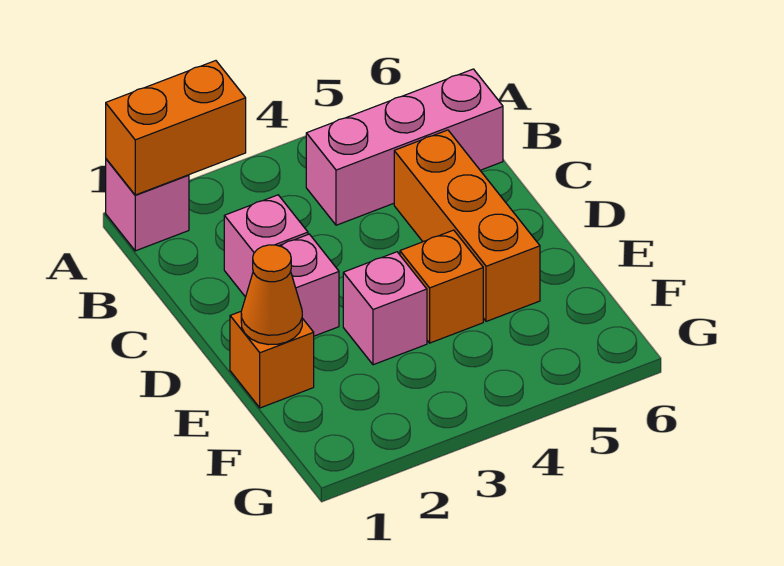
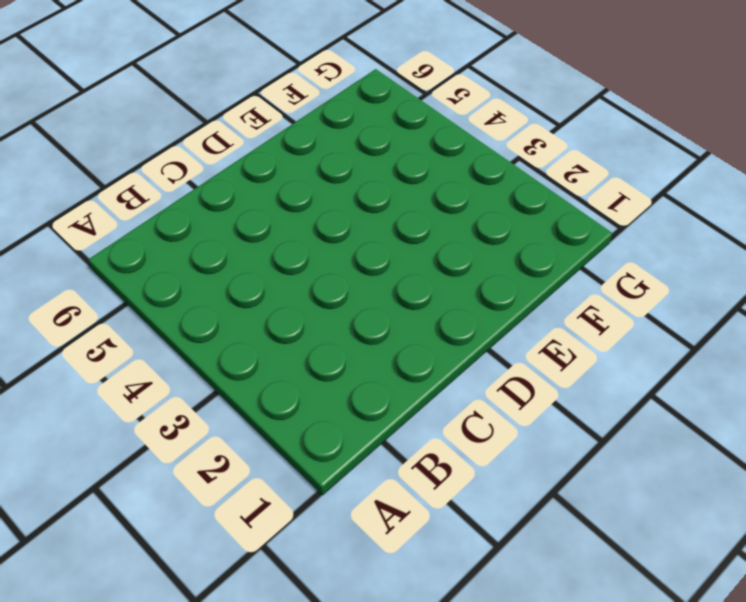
none -> pink brick A1 level 1
none -> pink brick B4:B6 level 1

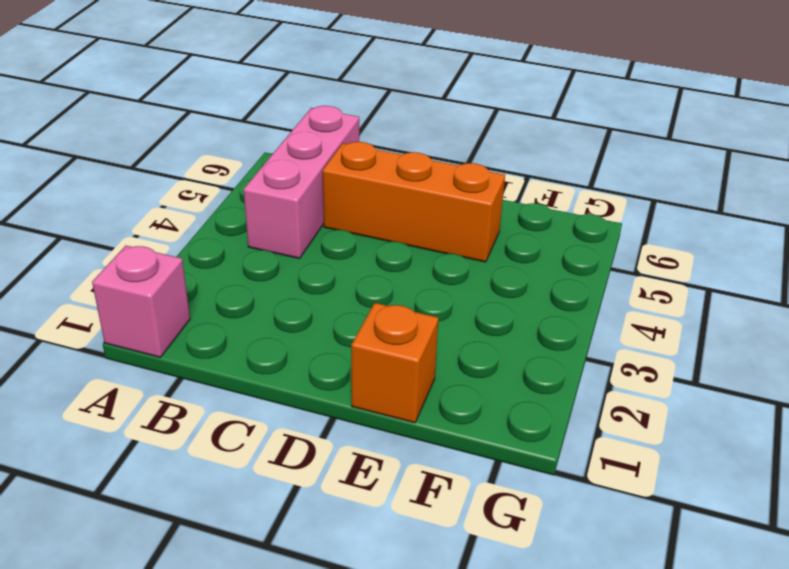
none -> pink brick C2 level 1
none -> pink brick D2 level 1

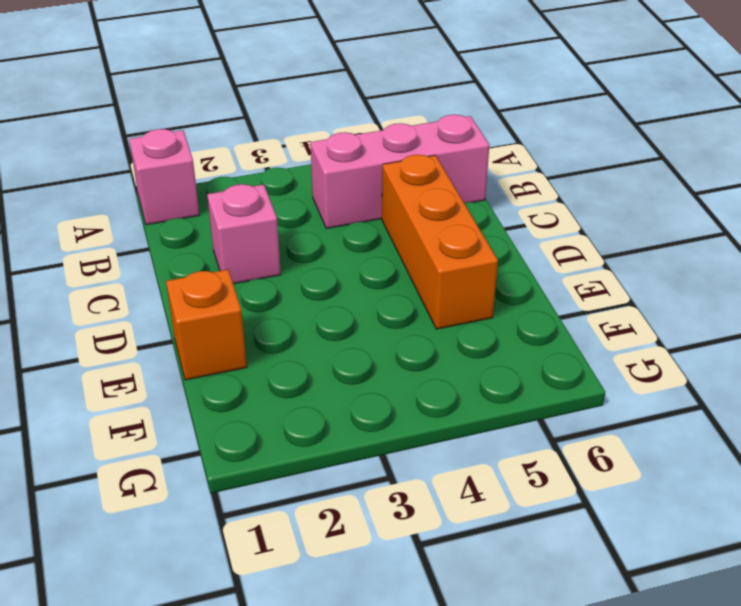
none -> pink brick D2 level 1
none -> pink brick E3 level 1

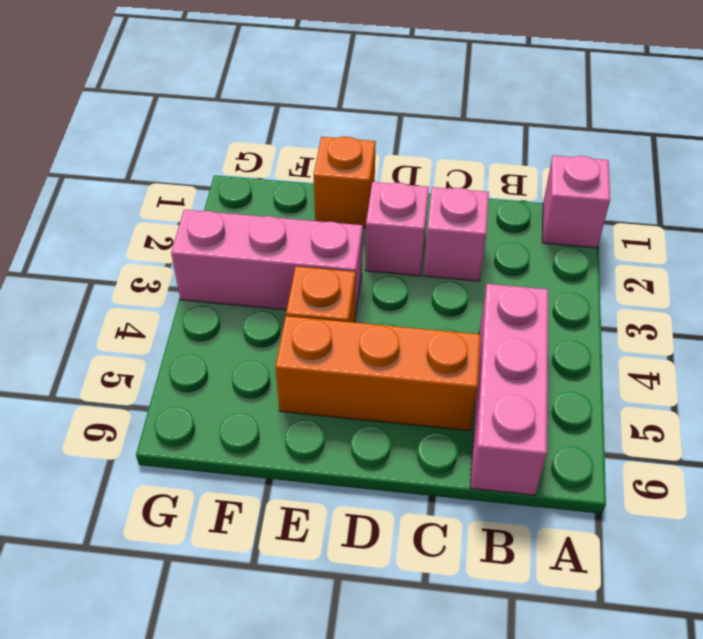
pink brick E3:G3 level 1 -> pink brick E3 level 1
none -> orange brick A1:A2 level 2
none -> orange cone E1 level 2

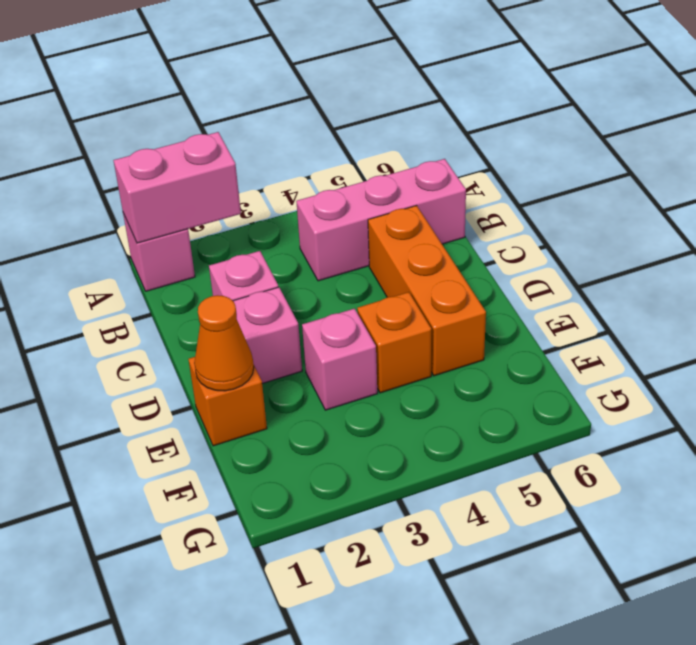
pink brick A1:A2 level 2 -> orange brick A1:A2 level 2

